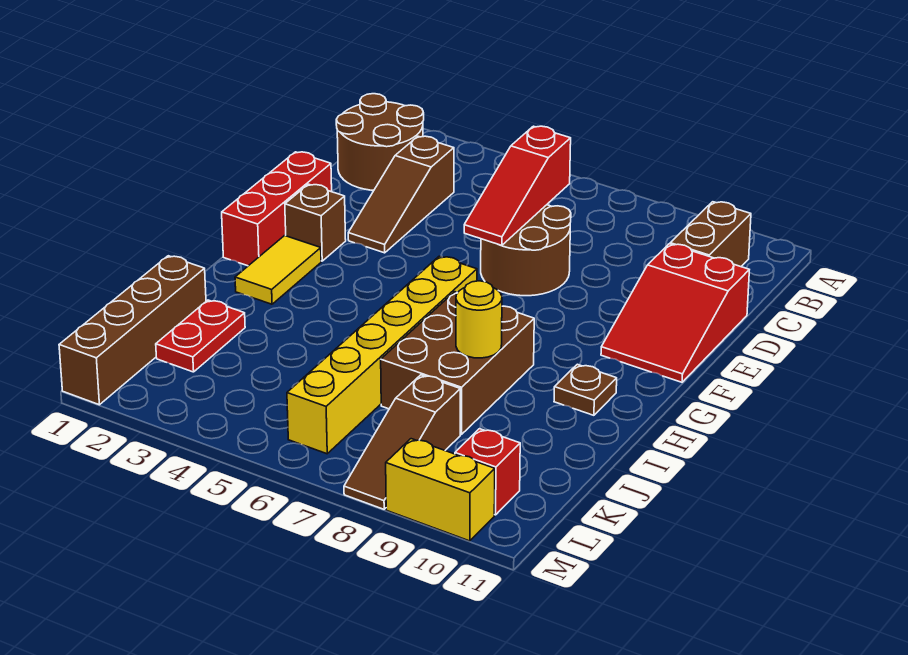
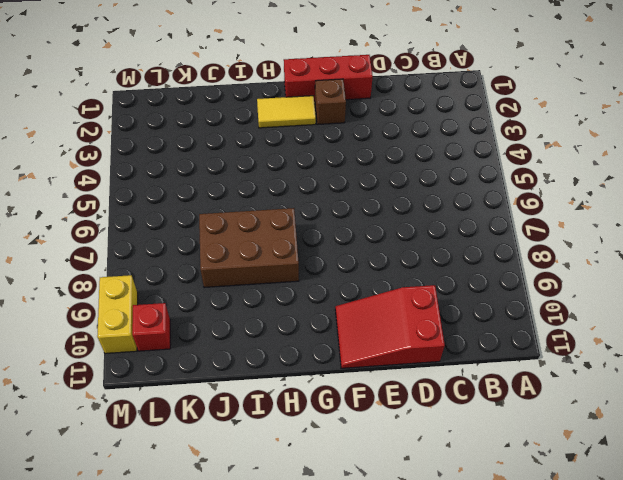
none -> brown round brick B1:C2 level 1
none -> brown brick B10:C10 level 1
none -> brown slope C3:E3 level 1 top C

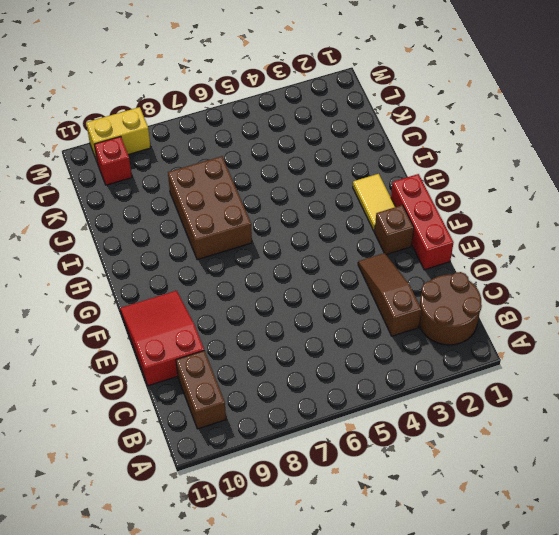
none -> brown round brick D6:E7 level 1
none -> yellow brick G6:L6 level 1
none -> brown plate H10 level 1

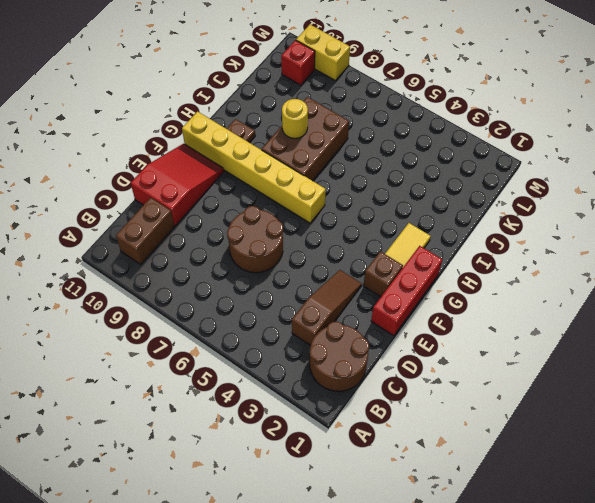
yellow brick G6:G11 level 1 -> yellow brick G6:L6 level 1
none -> brown brick J1:M1 level 1
none -> red plate J2:K2 level 1
none -> brown slope K8:M8 level 1 top K

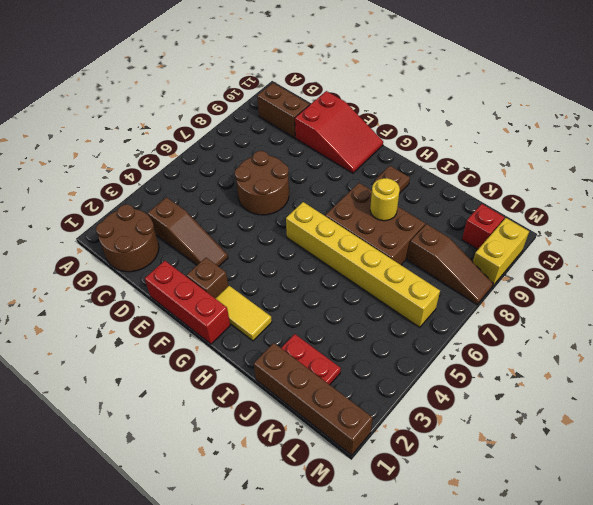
none -> red slope C6:E6 level 2 top C

